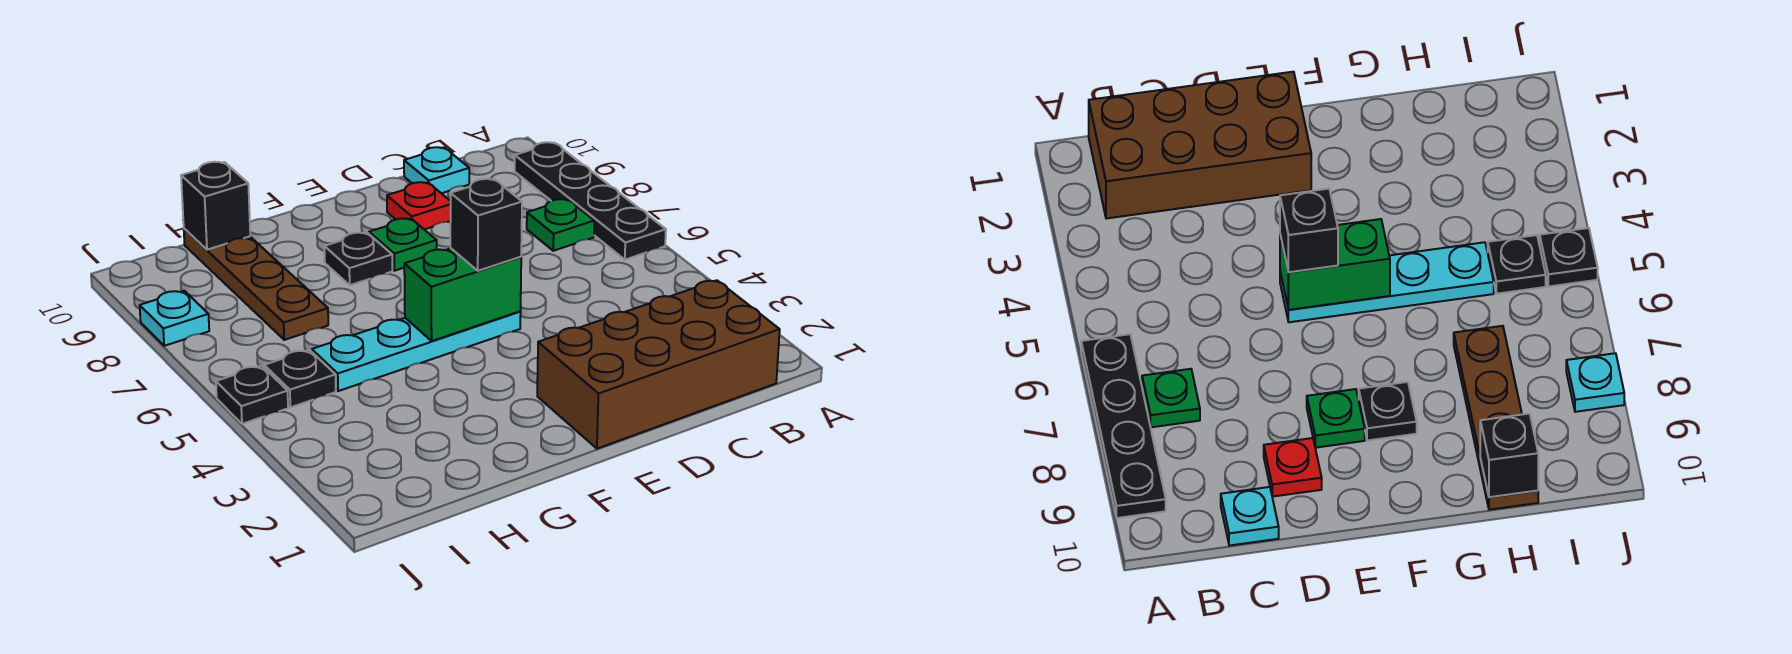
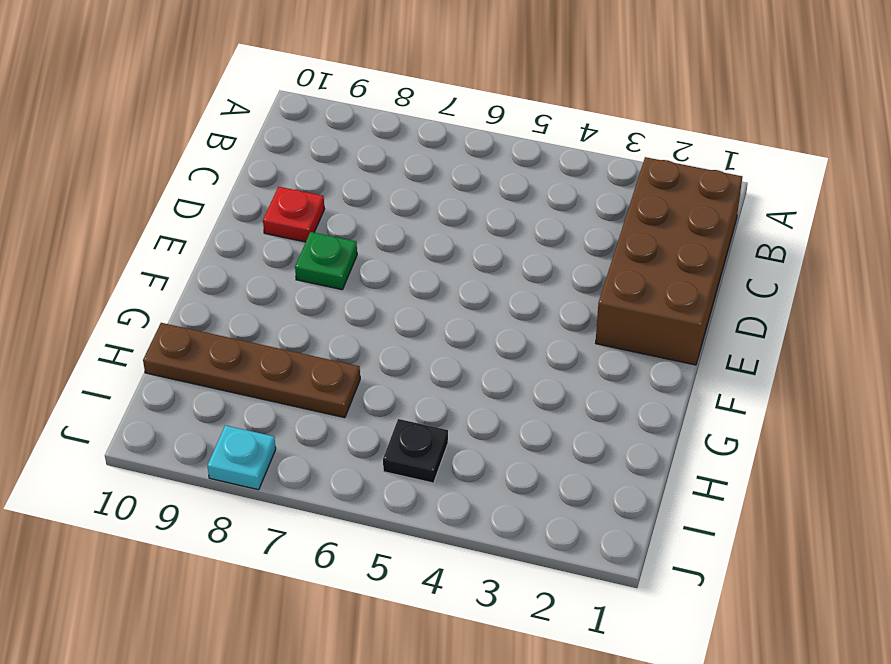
none -> black plate A6:A9 level 1
none -> green plate B7 level 1
none -> cyan plate C10 level 1

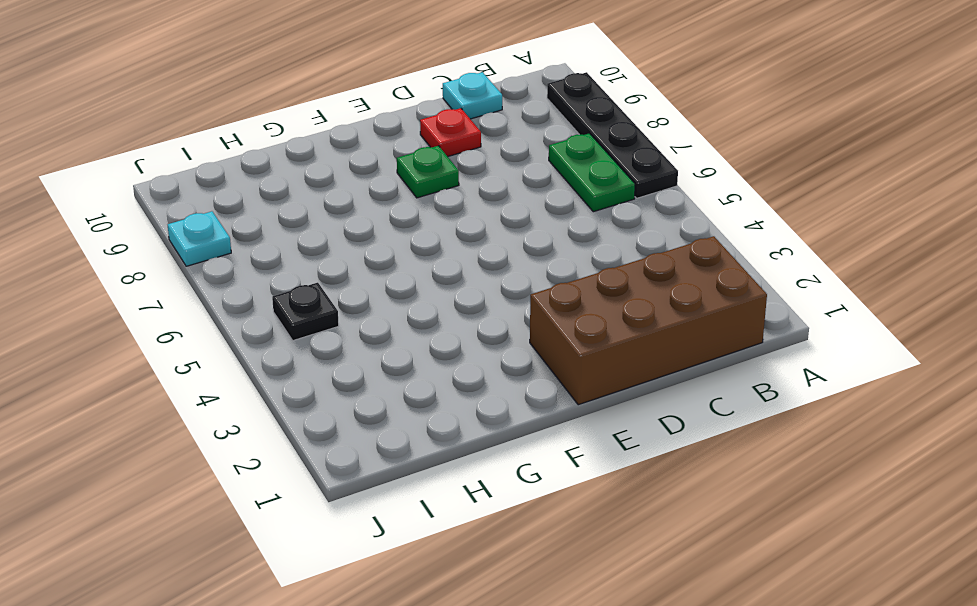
green plate B6:B7 level 1 -> green plate B7 level 1
none -> cyan plate E5:H5 level 1
none -> black plate F8 level 1
none -> brown plate H7:H10 level 1

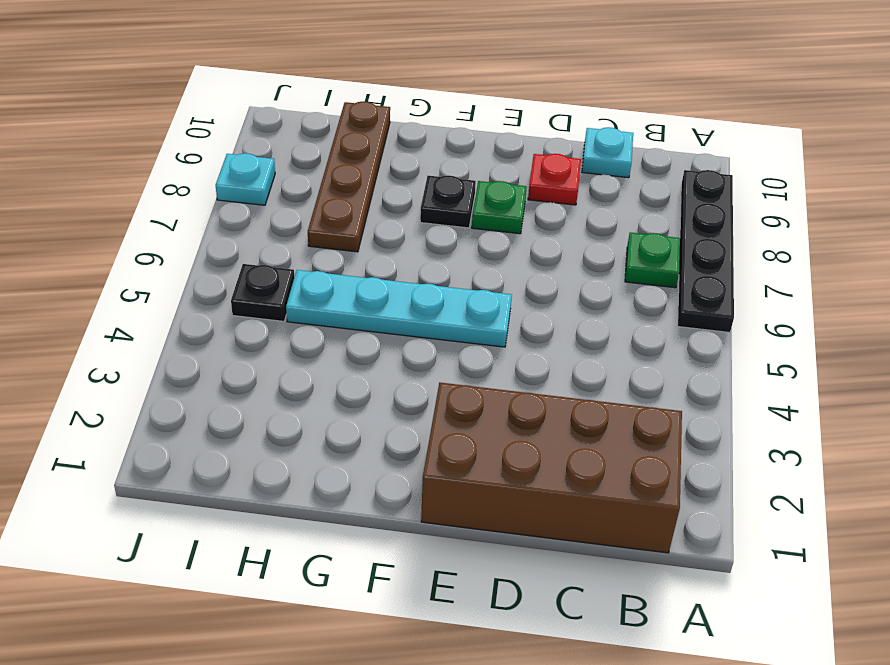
none -> black plate J5 level 1
none -> green brick E5:F5 level 2
none -> black brick H10 level 2

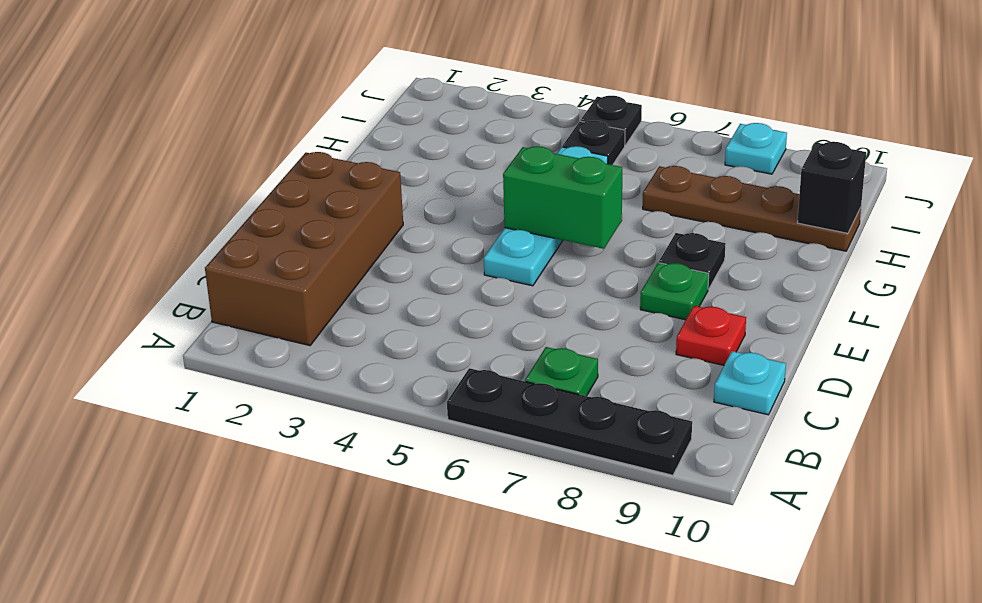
green brick F5:F6 level 2 -> green brick E5:F5 level 2
none -> black brick E5 level 3

